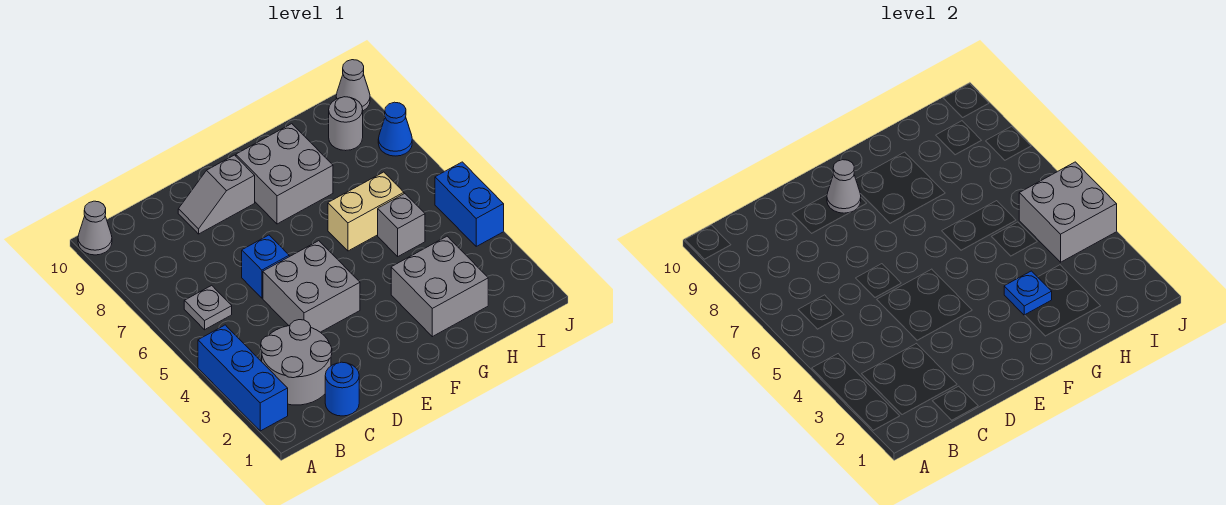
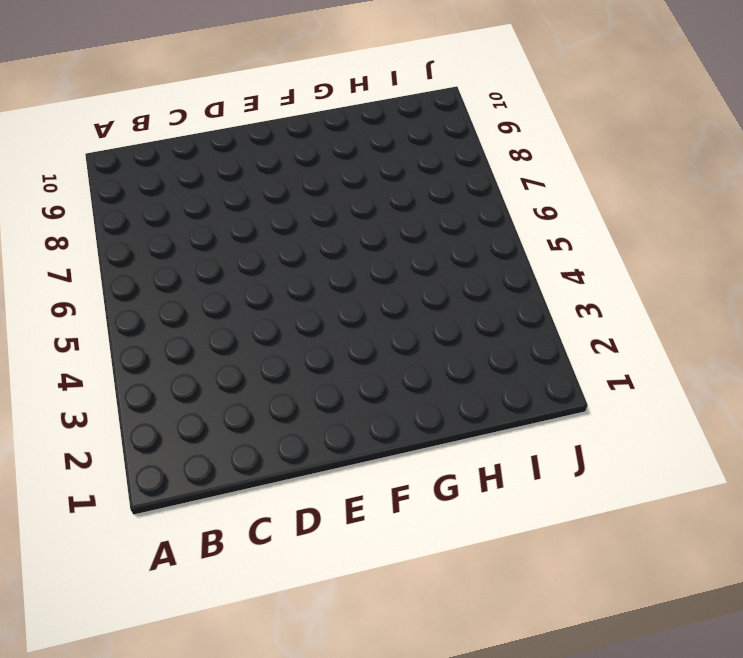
none -> blue brick A2:A4 level 1
none -> grey cone A10 level 1
none -> grey round brick B2:C3 level 1

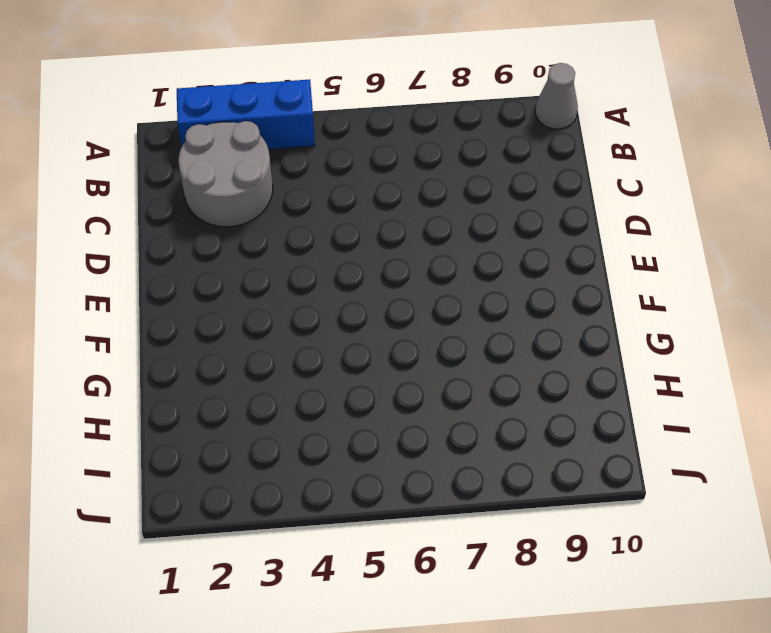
none -> grey plate B6 level 1
none -> blue round brick C1 level 1
none -> grey brick D4:E5 level 1

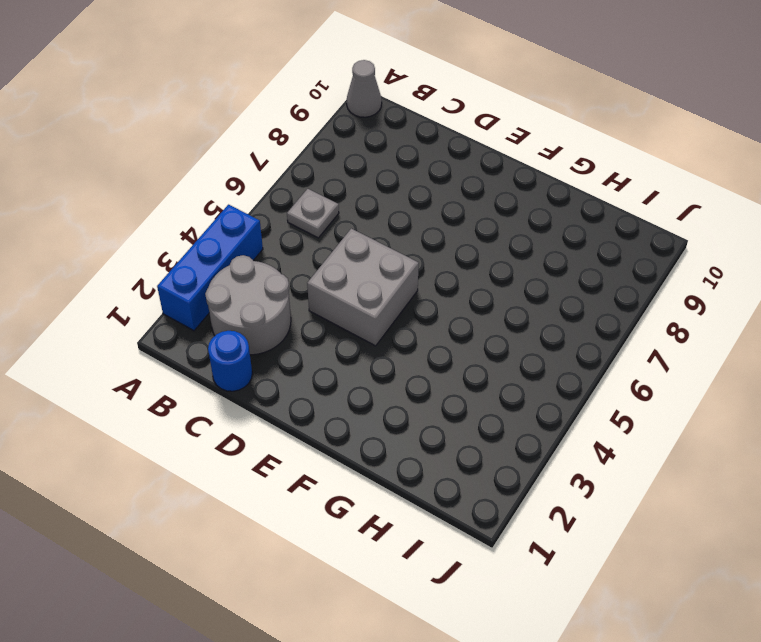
none -> blue brick D6 level 1
none -> grey slope D9:E9 level 1 top E
none -> grey brick F8:G9 level 1

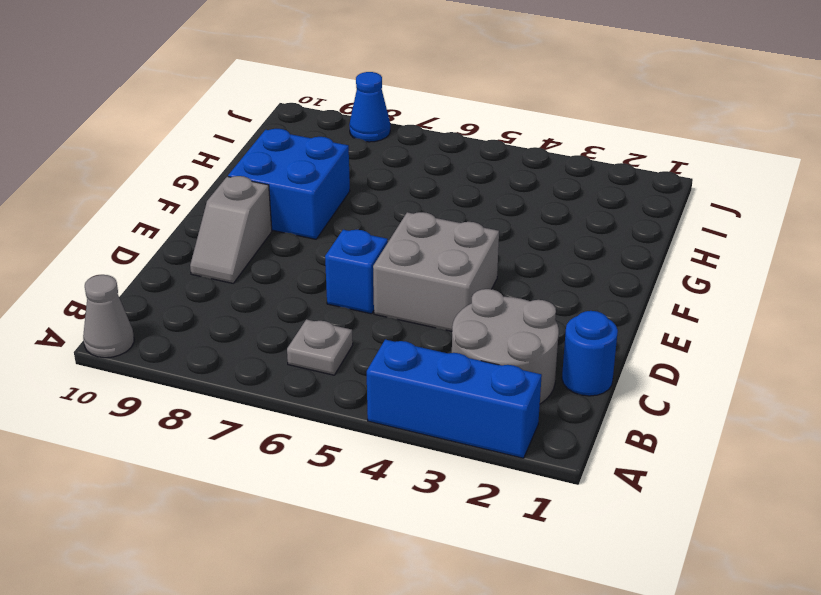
blue brick F8:G9 level 1 -> grey brick F8:G9 level 1
none -> grey brick G2:H3 level 1
none -> tan brick G6:H6 level 1
none -> grey brick H5 level 1

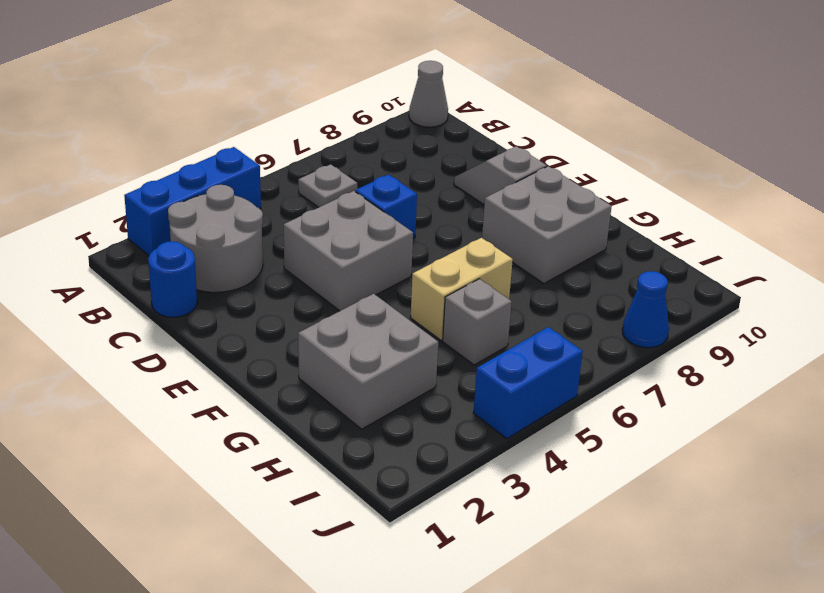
tan brick G5:G6 level 1 -> tan brick G6:H6 level 1
none -> grey round brick I9 level 1
none -> grey cone J10 level 1
none -> grey cone E9 level 2

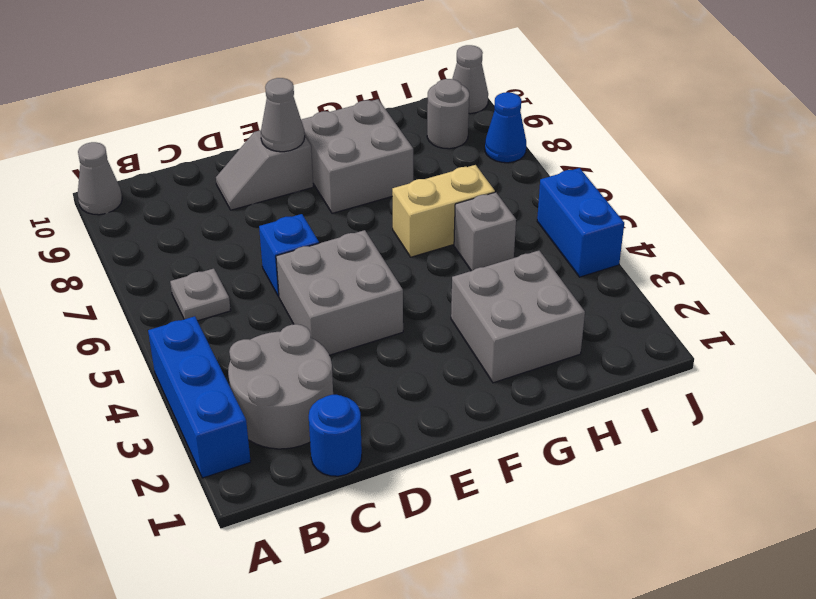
none -> blue plate G3 level 2
none -> grey brick I4:J5 level 2

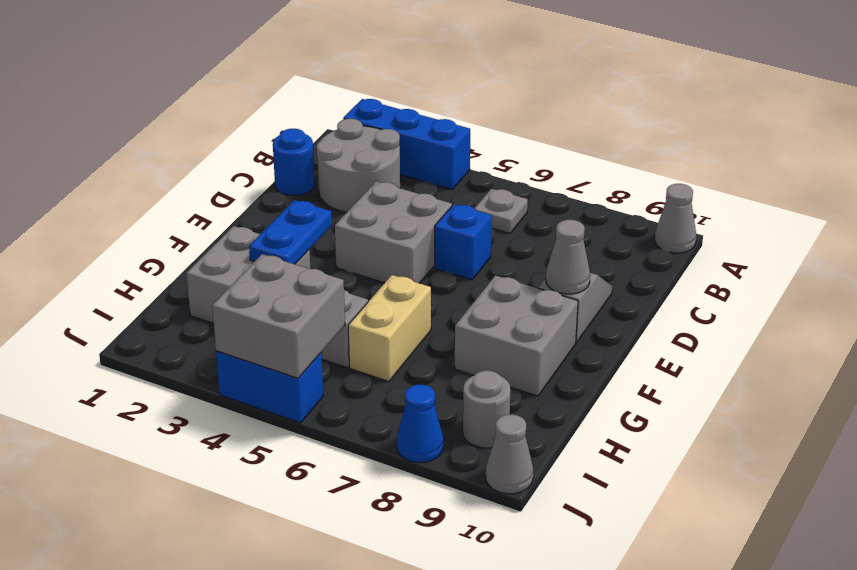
blue plate F3:G3 level 2 -> blue plate G3 level 2

